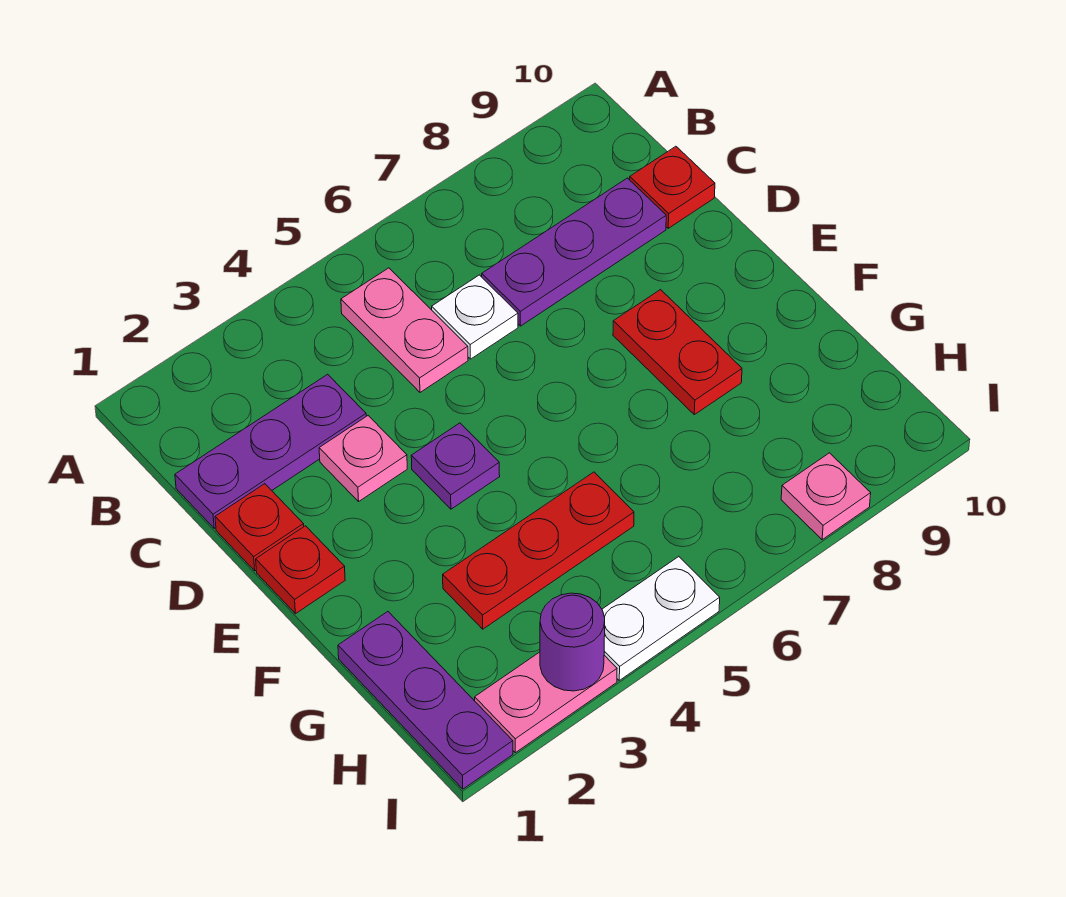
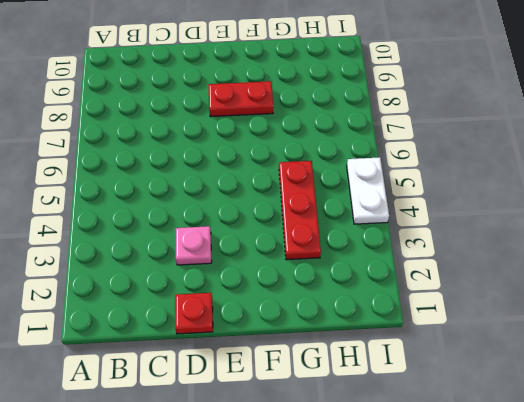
none -> pink plate B5:C5 level 1
none -> purple plate C1:C3 level 1
none -> white plate C6 level 1

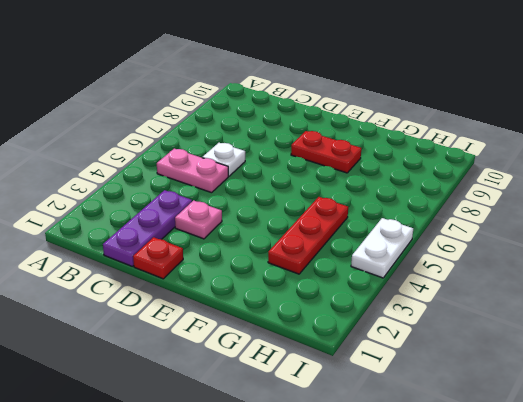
none -> purple plate C7:C9 level 1
none -> red plate C10 level 1
none -> red plate E1 level 1

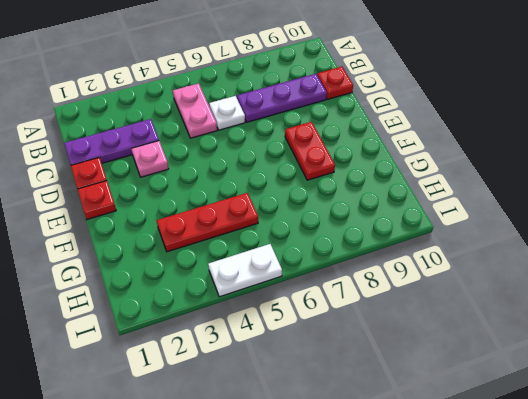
none -> purple plate E4 level 1
none -> purple plate G1:I1 level 1
none -> pink plate I2:I3 level 1

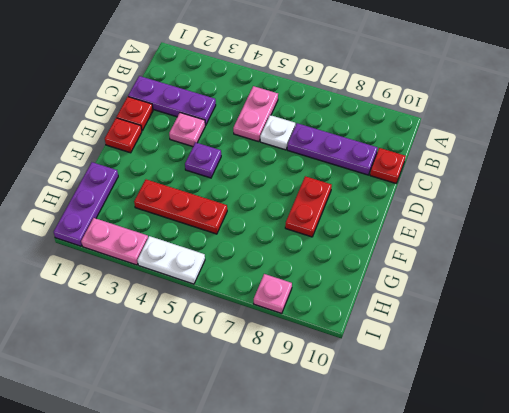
none -> purple round brick I3 level 2

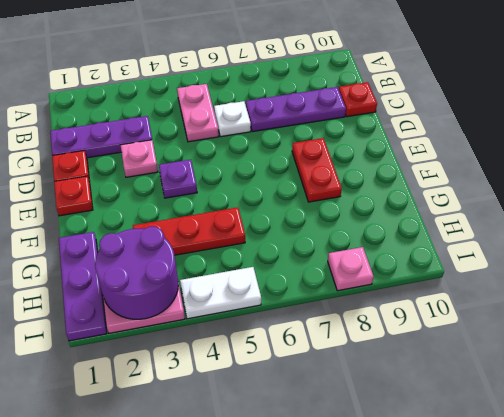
purple round brick H2:I3 level 2 -> purple round brick I3 level 2

